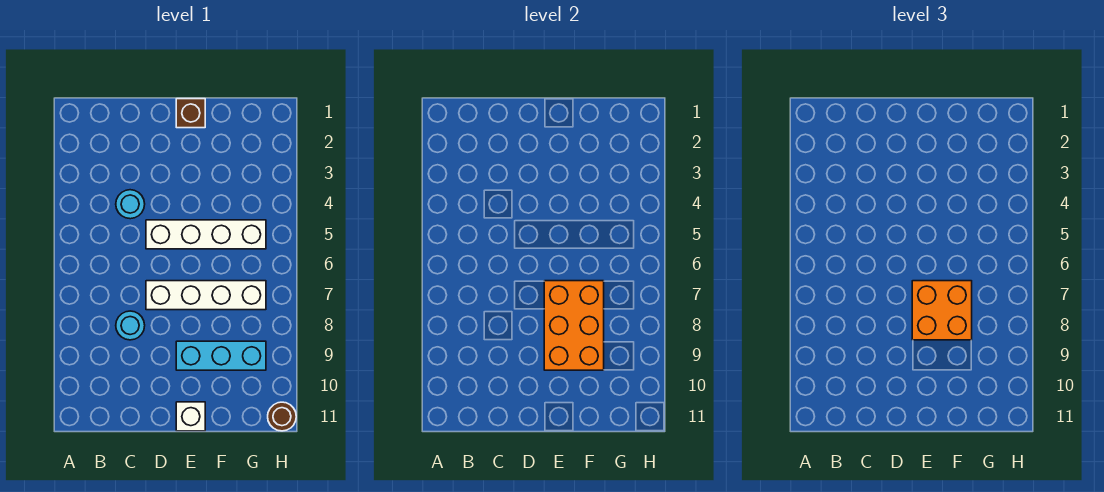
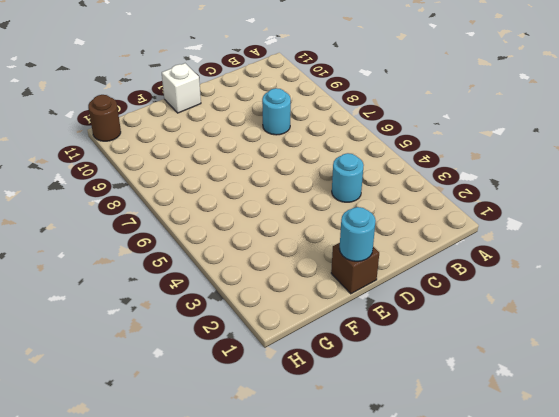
cyan round brick E1 level 2 -> none
none -> white brick D5:G5 level 1
none -> white brick D7:G7 level 1

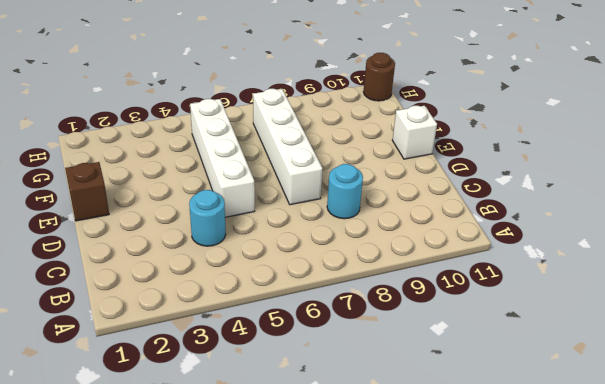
none -> cyan brick E9:G9 level 1
none -> orange brick E7:F9 level 2

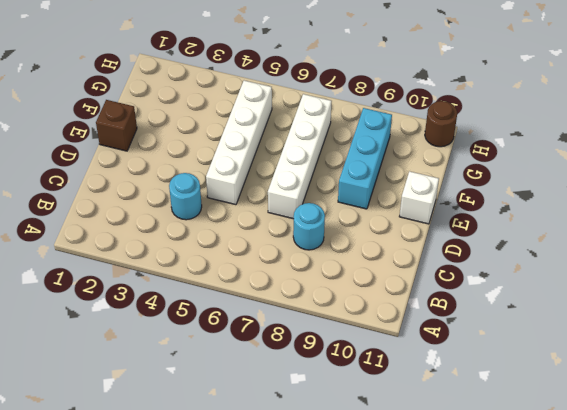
none -> orange brick E7:F9 level 2
none -> orange brick E7:F8 level 3

